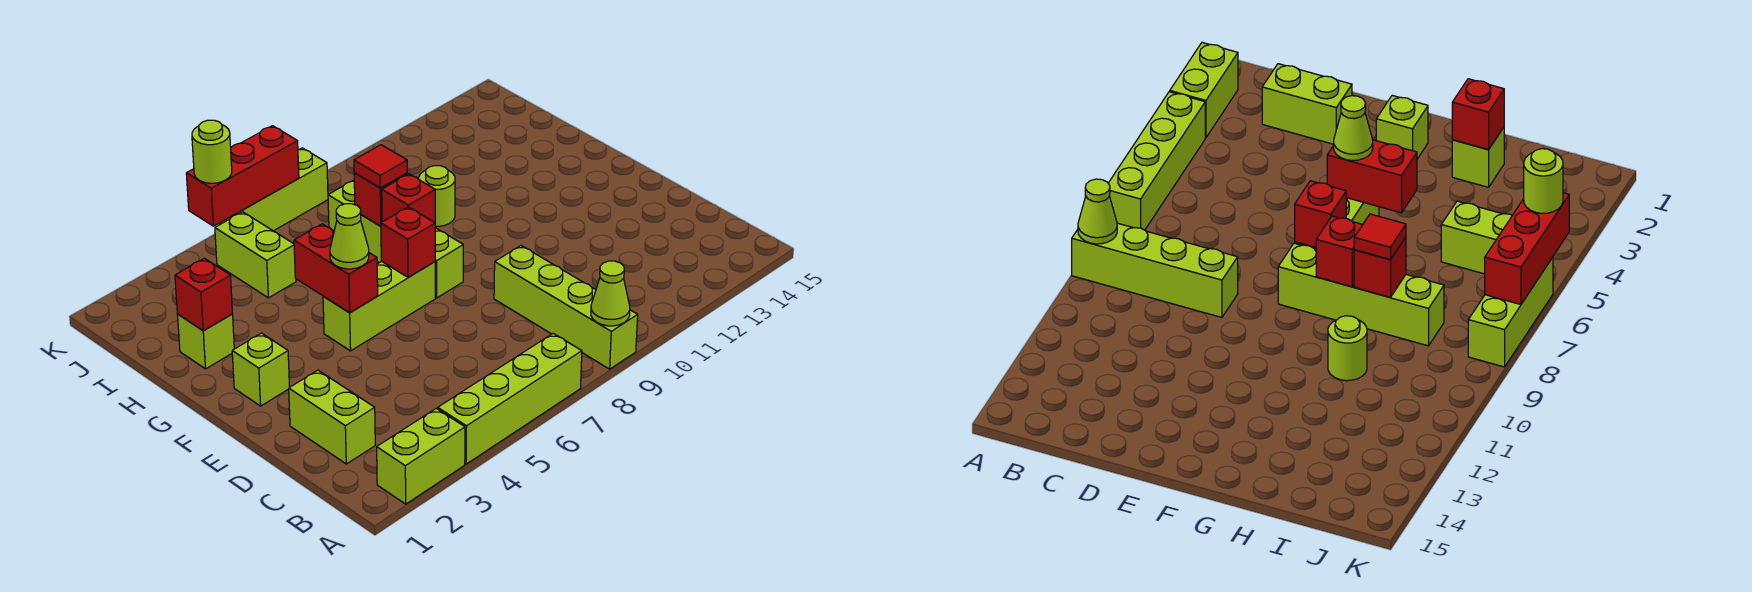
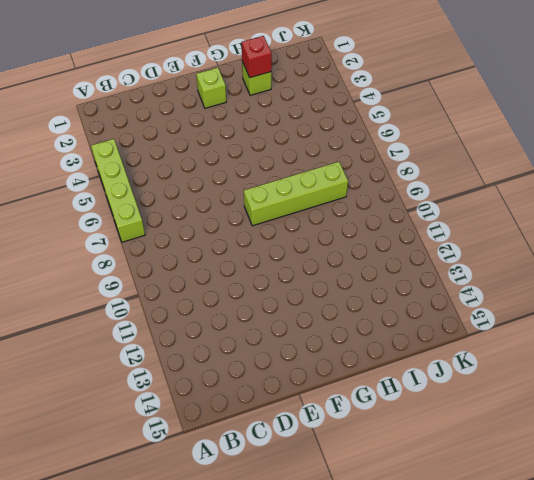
none -> lime brick A2:A3 level 1
none -> lime brick A9:D9 level 1
none -> lime brick C2:D2 level 1

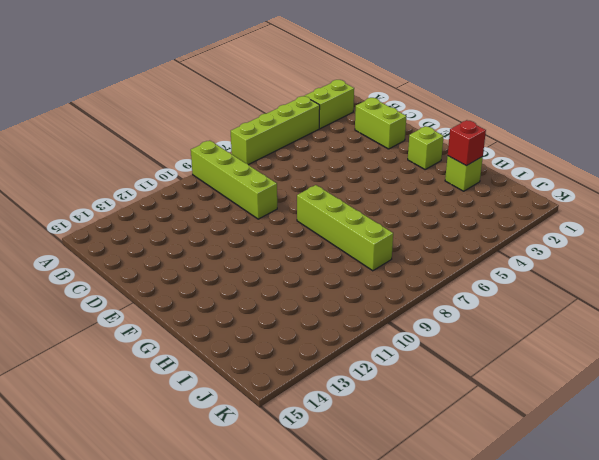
none -> lime brick F5:F7 level 1
none -> lime round brick H10 level 1
none -> lime brick I5:J5 level 1

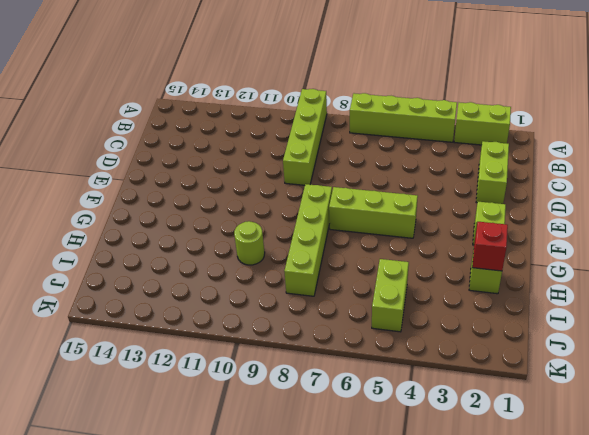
none -> lime brick K6:K8 level 1
none -> lime cone A9 level 2
none -> red brick F5:G5 level 2

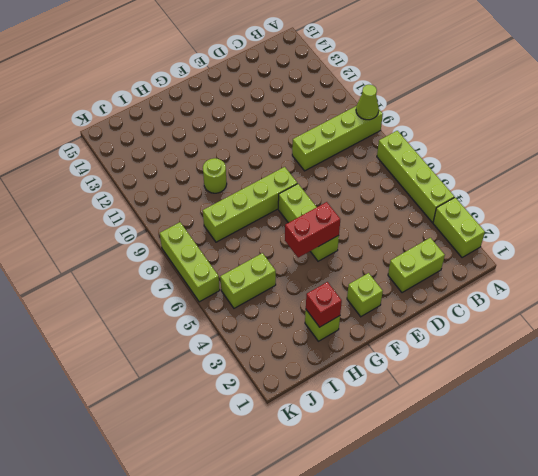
none -> red brick F7 level 2
none -> red brick G8 level 2
none -> red brick H8 level 2

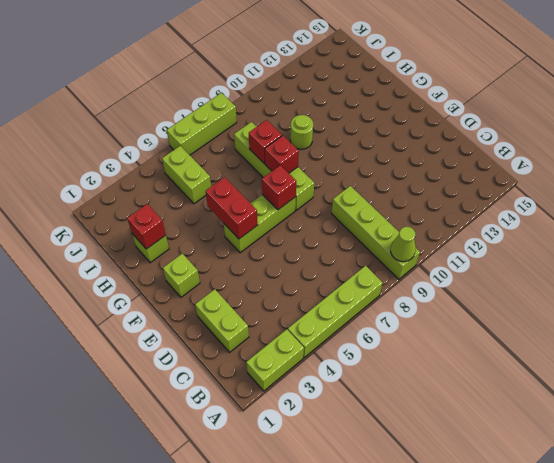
none -> red brick K5:K7 level 2
none -> lime cone F5 level 3
none -> red tile H8 level 3

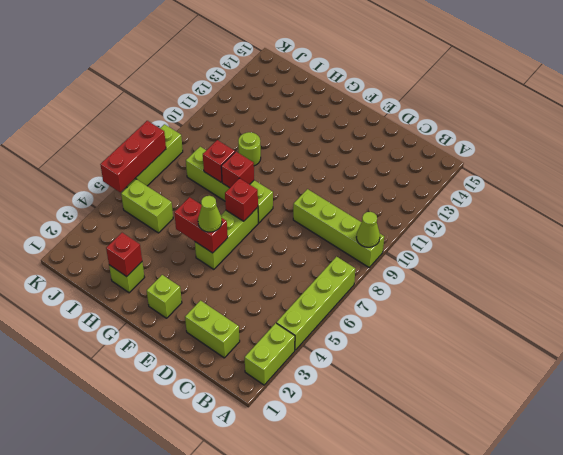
none -> red tile H8 level 3
none -> lime round brick K5 level 3

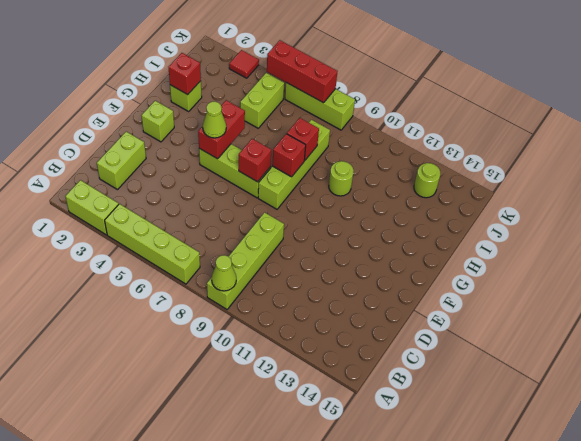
lime round brick J13 level 1 -> lime round brick K5 level 3
red tile K3 level 1 -> red tile H8 level 3

